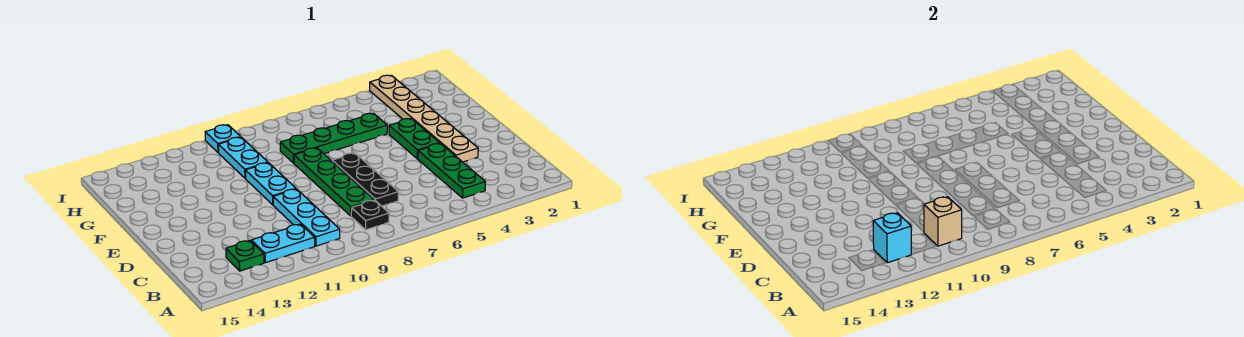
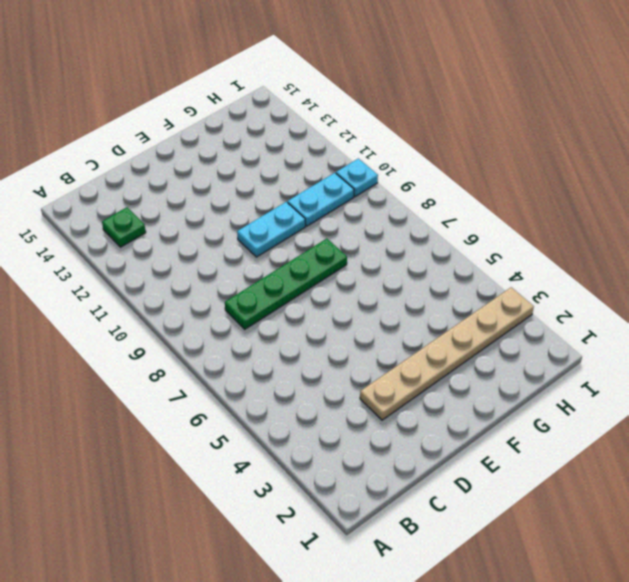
none -> green plate B4:D4 level 1
none -> black plate B8 level 1
none -> cyan plate B10:D10 level 1

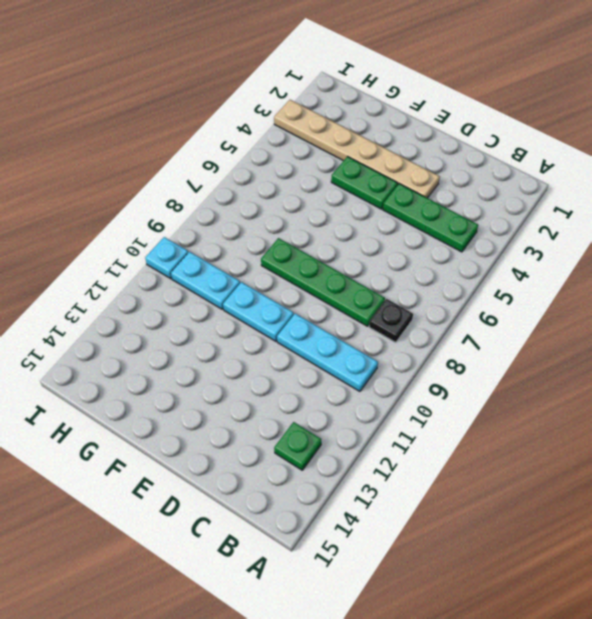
none -> cyan plate B11:B12 level 1
none -> black plate C7:E7 level 1
none -> green plate G5:G8 level 1

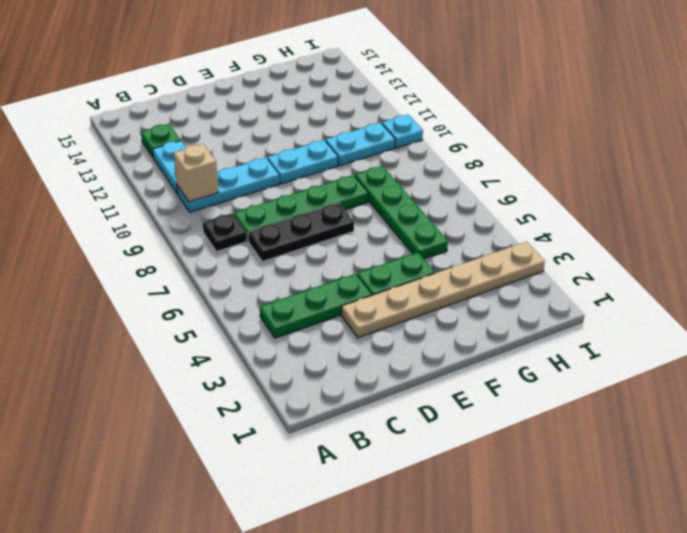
none -> cyan brick B12 level 2

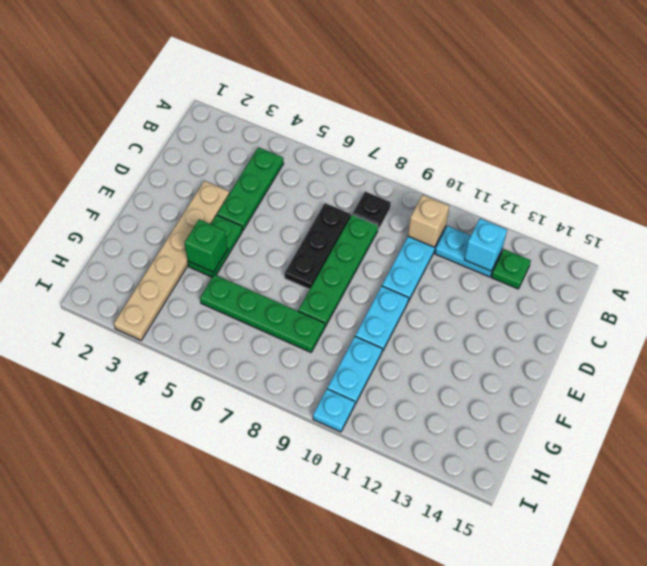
green brick F4 level 2 -> none

